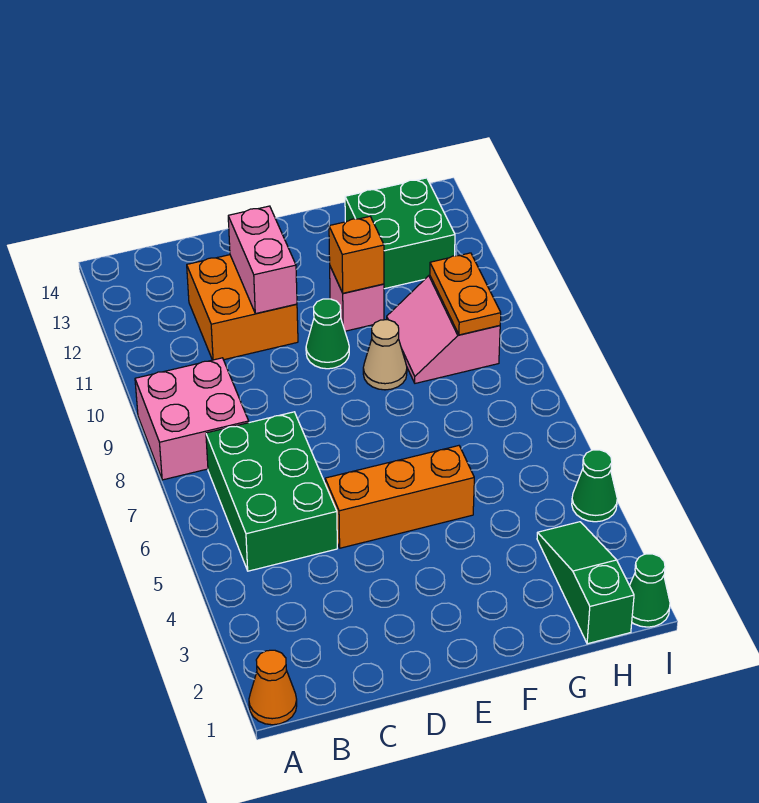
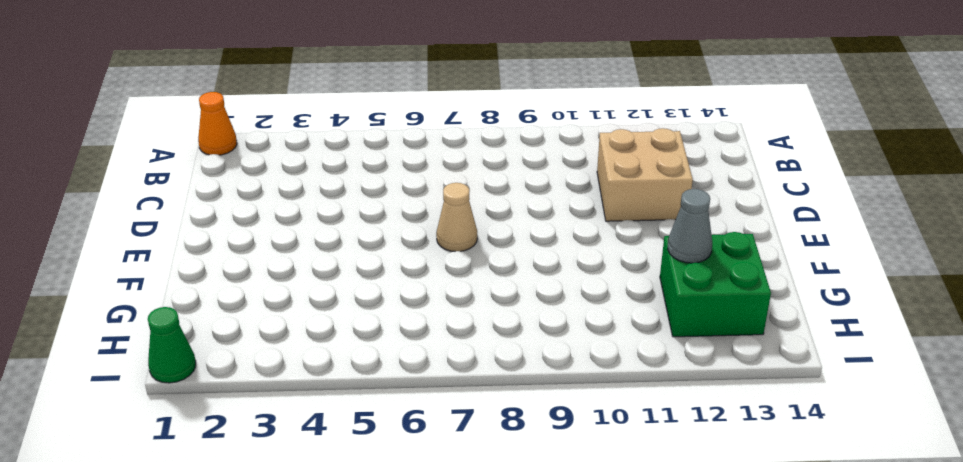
tan brick C11:D12 level 1 -> orange brick C11:D12 level 1
tan cone E7 level 1 -> tan cone F9 level 1
grey cone G12 level 2 -> none
none -> pink brick A8:B9 level 1
none -> green brick B5:C7 level 1
none -> orange brick D5:F5 level 1

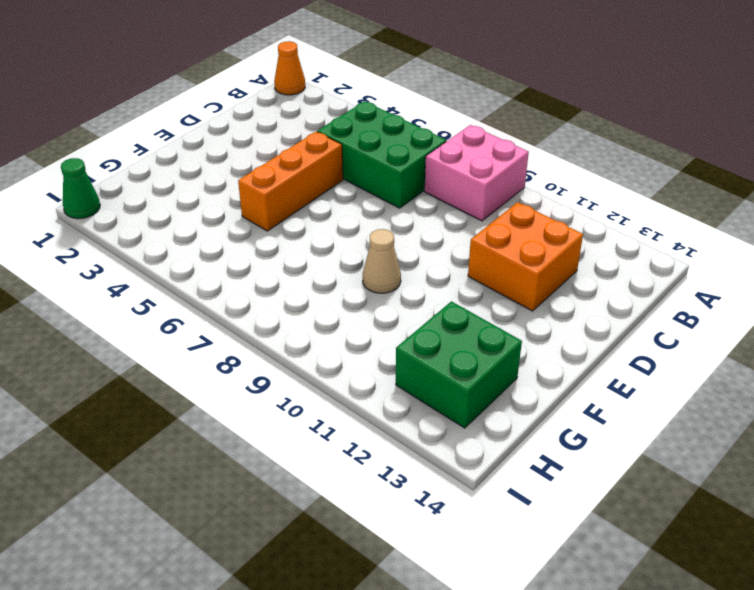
none -> green cone E10 level 1
none -> pink brick F11 level 1
none -> pink slope G9:H10 level 1 top H

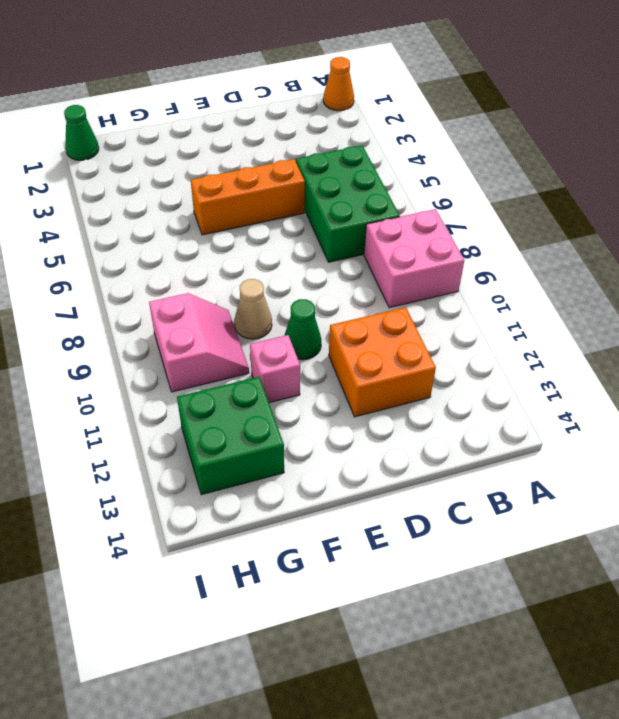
none -> green slope H1:H3 level 1 top 1
none -> green cone I4 level 1
none -> pink brick D11:D12 level 2

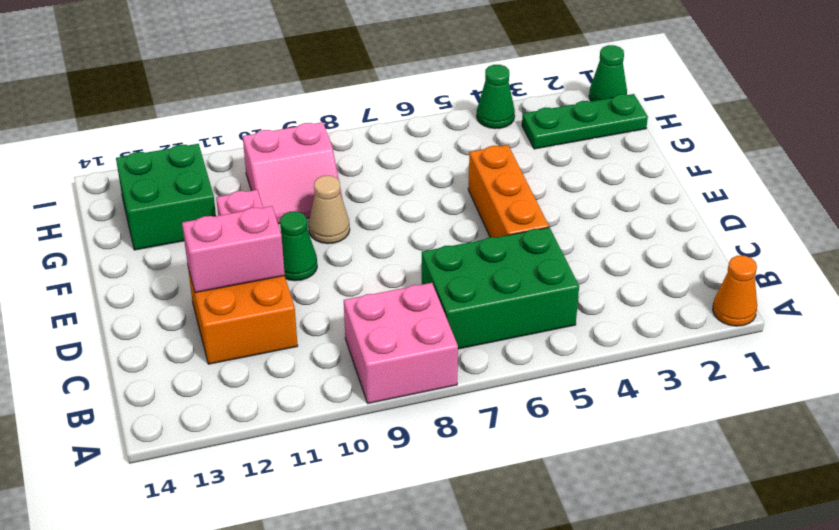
green plate H1:H3 level 1 -> green slope H1:H3 level 1 top 1
none -> orange brick F11 level 2
none -> orange plate H9:H10 level 2

